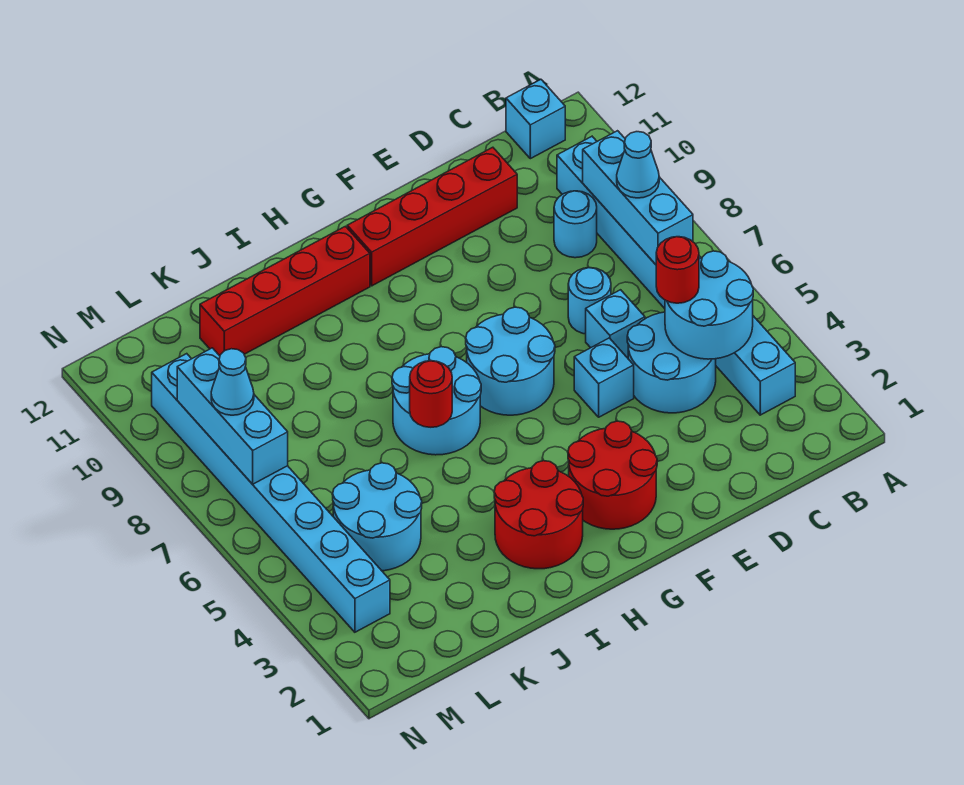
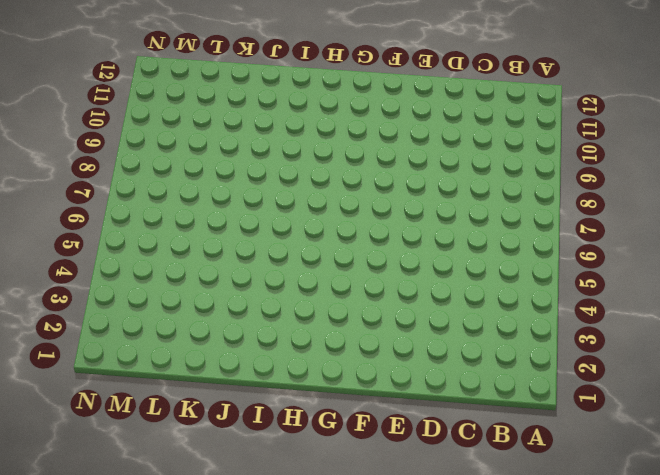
none -> cyan brick B3:B10 level 1
none -> cyan brick B12 level 1
none -> cyan round brick C4:D5 level 1

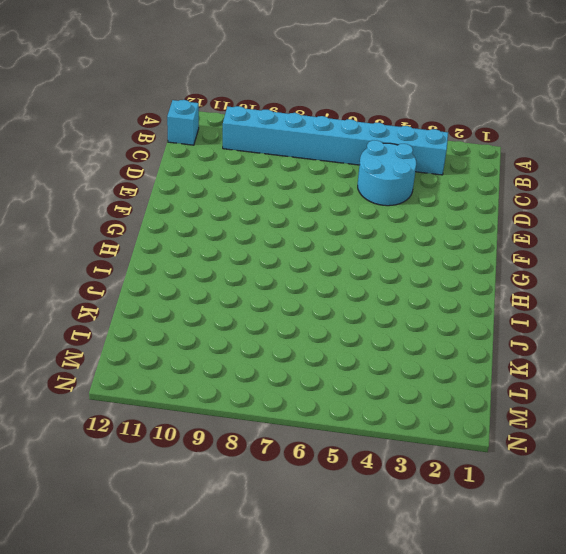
none -> cyan round brick C9 level 1
none -> cyan brick D6 level 1
none -> cyan round brick D7 level 1

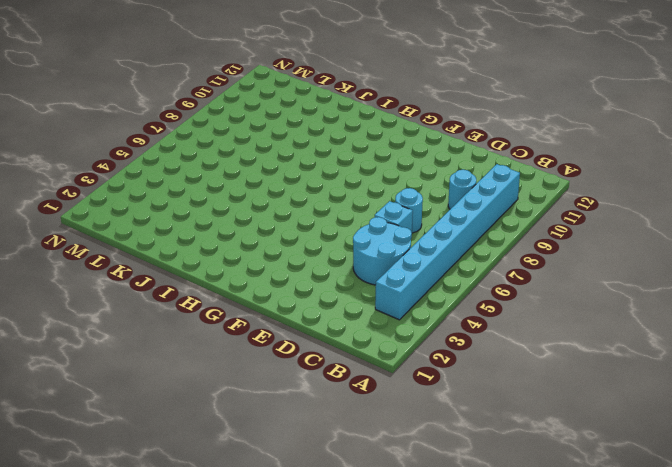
none -> cyan brick B12 level 1
none -> red brick D11:G11 level 1
none -> cyan brick E5 level 1

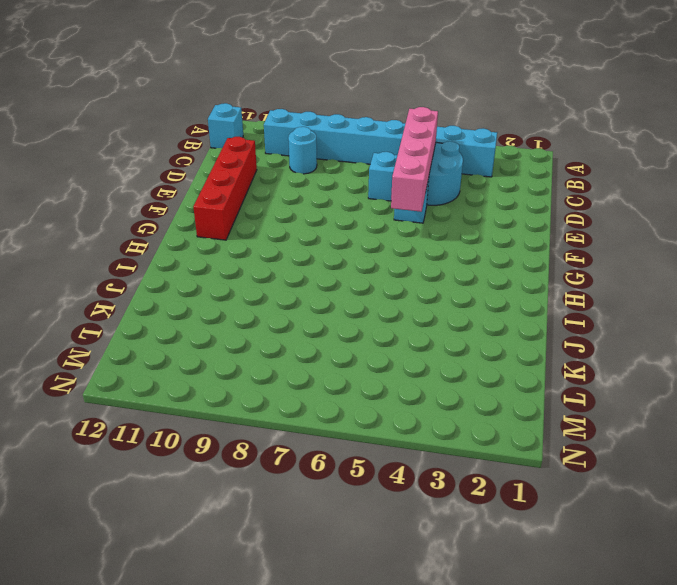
pink brick C5:F5 level 2 -> cyan round brick B4:C5 level 2
none -> cyan round brick D7 level 1
none -> red round brick F2:G3 level 1
none -> cyan round brick F6:G7 level 1

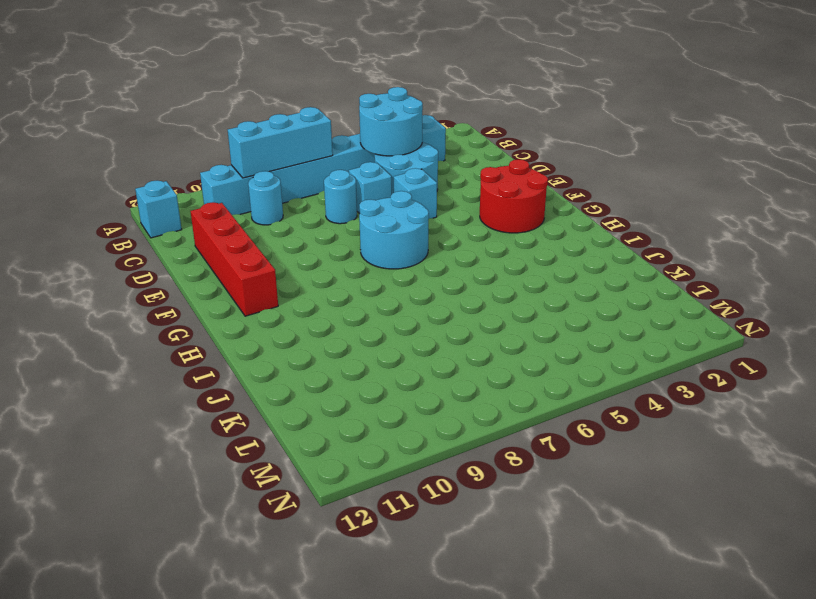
none -> red round brick H2:I3 level 1
none -> cyan round brick H6:I7 level 1
none -> red brick H11:K11 level 1

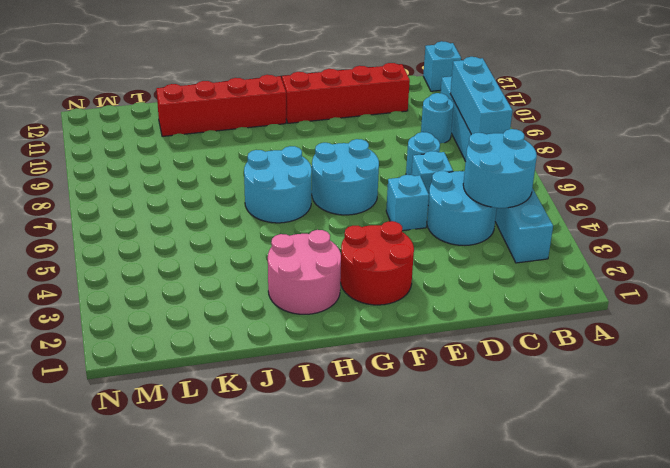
pink round brick H2:I3 level 1 -> red round brick H2:I3 level 1
none -> cyan round brick K4:L5 level 1
none -> cyan brick M3:M10 level 1
none -> red round brick I6 level 2

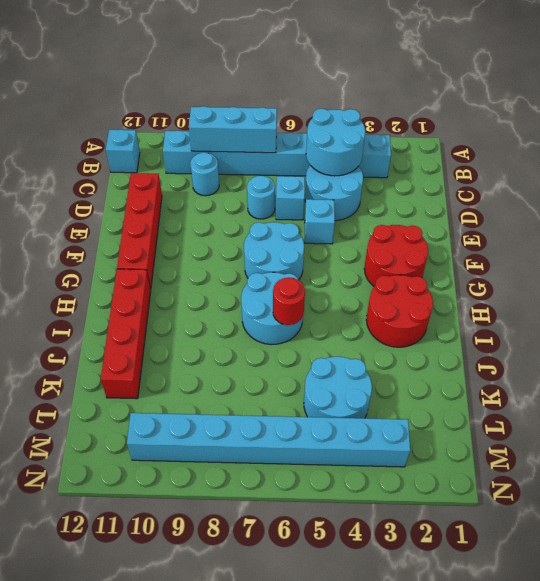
none -> cyan brick M7:M9 level 2
none -> cyan cone B8 level 3
none -> red round brick C5 level 3

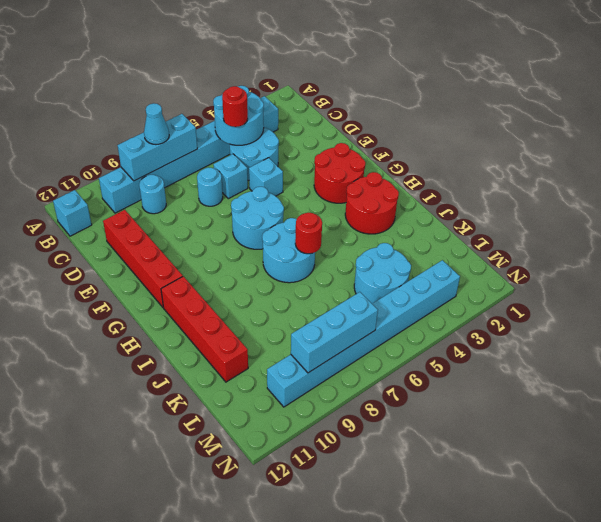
none -> cyan cone M8 level 3

